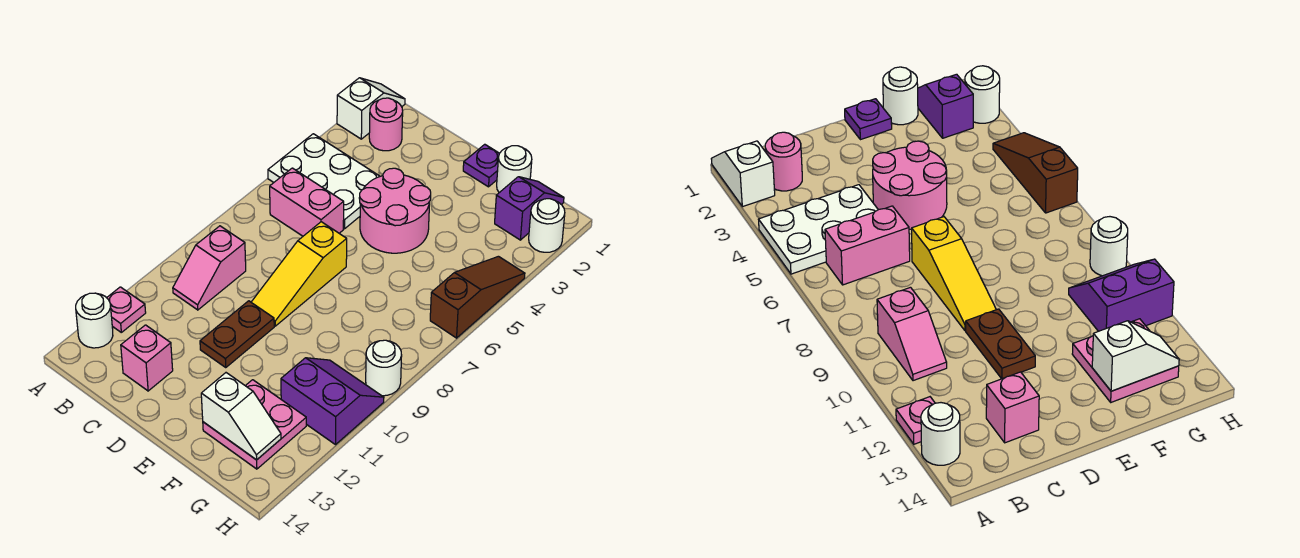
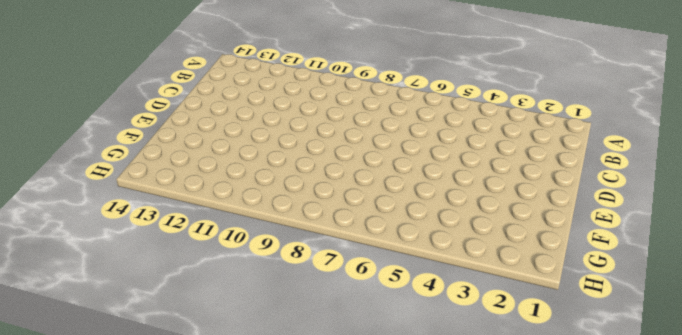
none -> white slope A1:A2 level 1 top 2
none -> white plate A4:C5 level 1
none -> pink plate A12 level 1

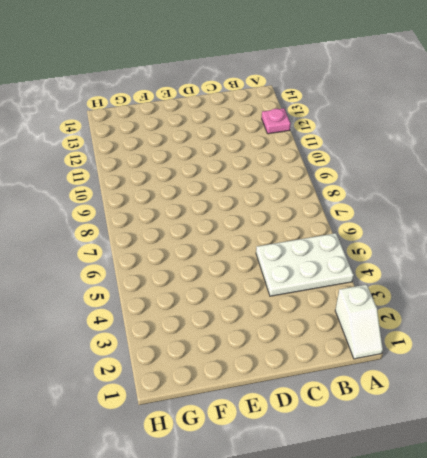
none -> white round brick A13 level 1
none -> pink round brick B2 level 1
none -> pink brick B6:C6 level 1

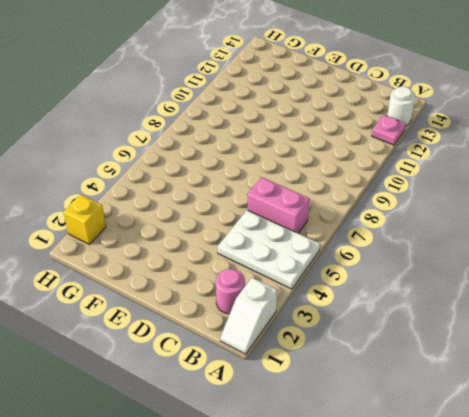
yellow brick H2 level 1 -> white round brick H2 level 1
none -> pink slope B9:B10 level 1 top 9
none -> pink brick C13 level 1
none -> pink round brick D4:E5 level 1

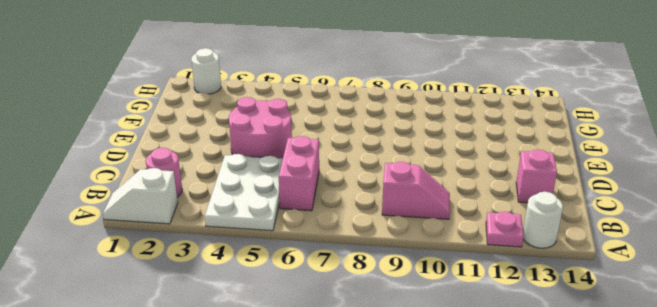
none -> yellow slope D7:D9 level 1 top 7
none -> brown plate D10:D11 level 1
none -> purple plate E1 level 1

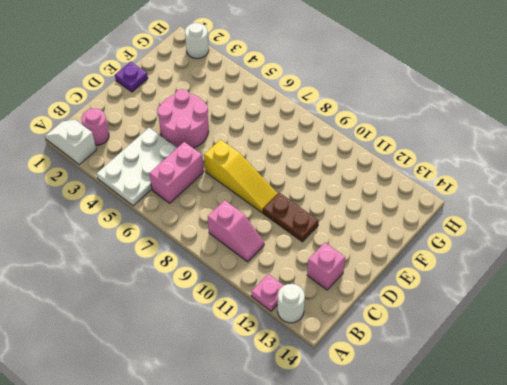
none -> white round brick F1 level 1
none -> pink plate F12:G13 level 1
none -> purple slope G1:G2 level 1 top 2

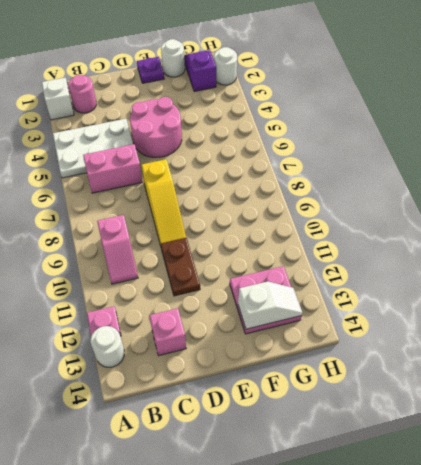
none -> purple slope G10:H11 level 1 top 11
none -> brown slope H4:H6 level 1 top 6
none -> white round brick H9 level 1

